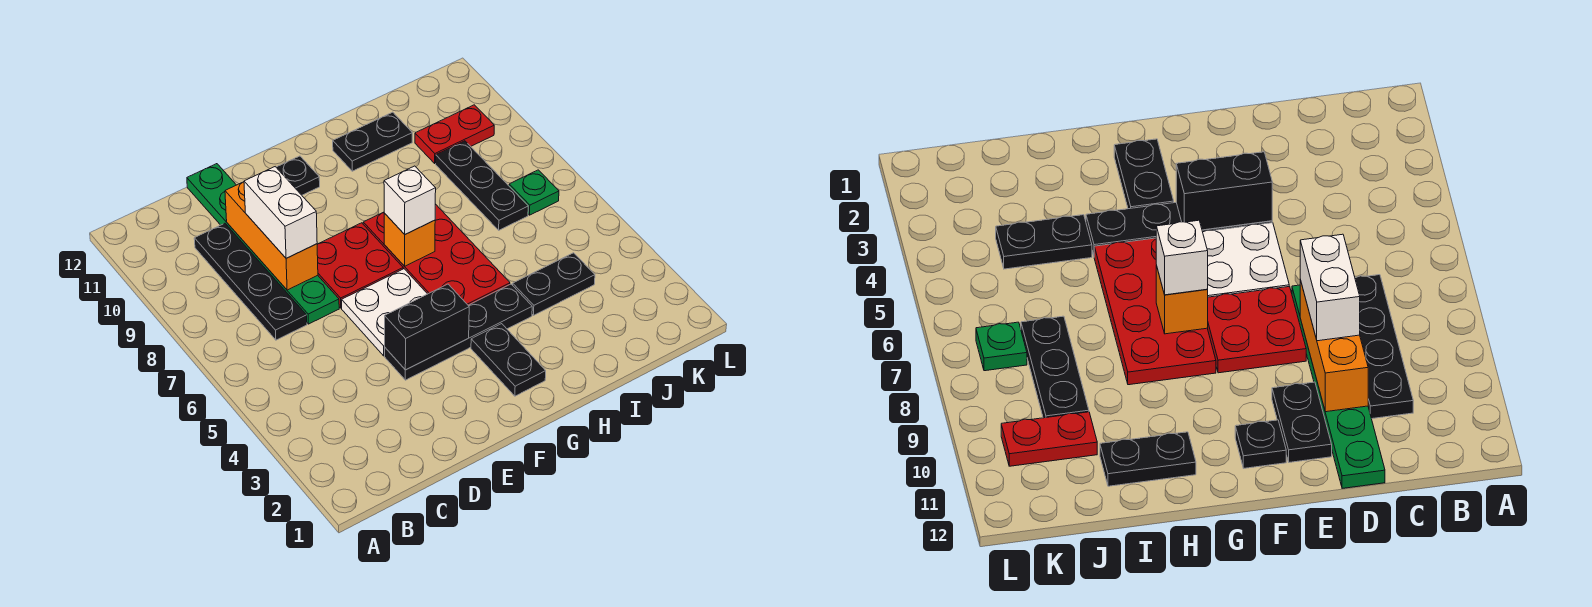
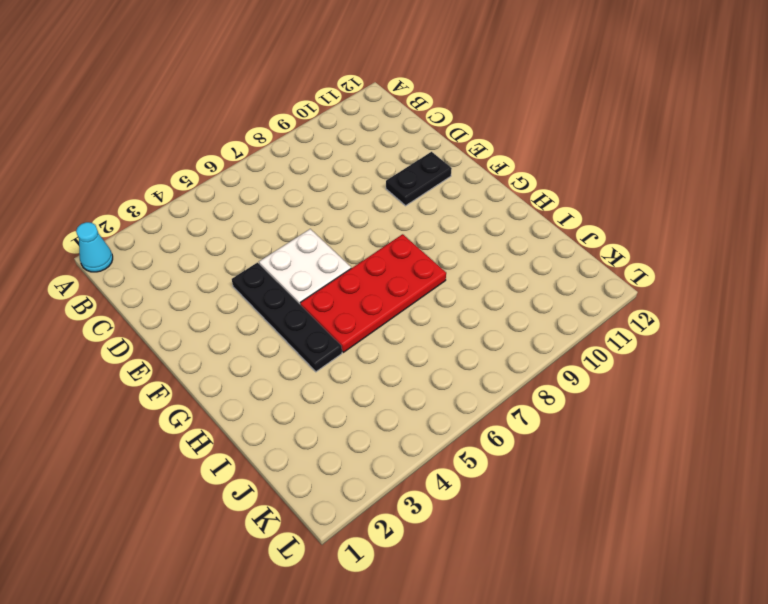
cyan cone A1 level 1 -> none
none -> black plate C7:C10 level 1
none -> green plate D7:D12 level 1
none -> red plate E7:F8 level 1

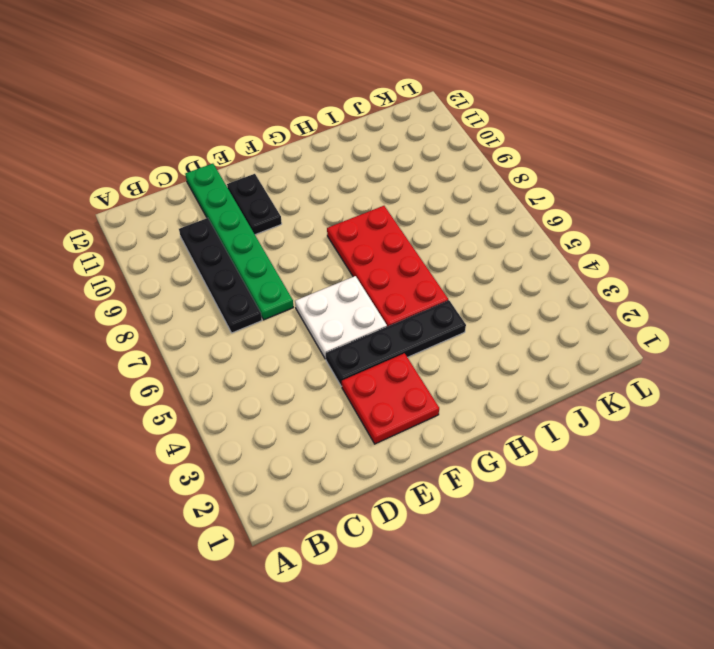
red plate E2:F3 level 1 -> red plate E7:F8 level 1
none -> black plate F11 level 1
none -> black plate G2:G3 level 1
none -> black plate H11:I11 level 1

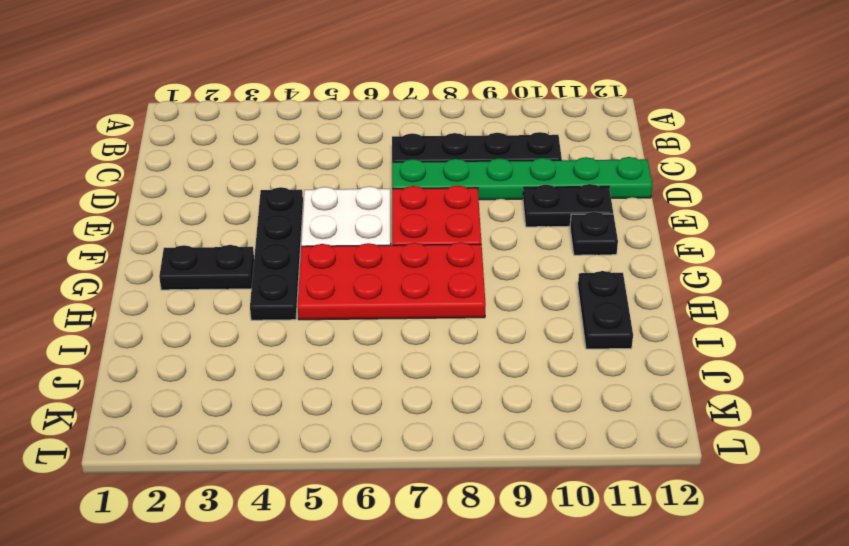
none -> black plate I4:J4 level 1
none -> black plate J7:J9 level 1
none -> red plate J10:K10 level 1

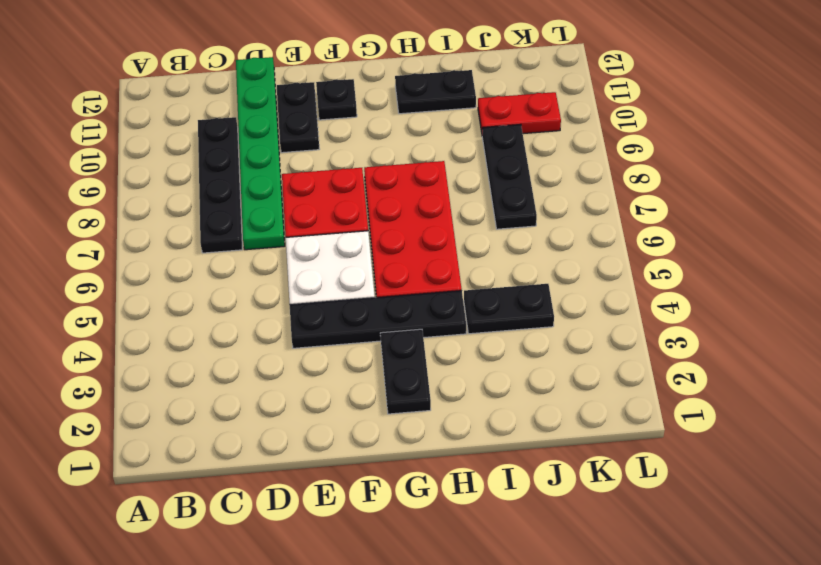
none -> green plate K7 level 1
none -> orange brick D8:D10 level 2
none -> black brick E4:F4 level 2

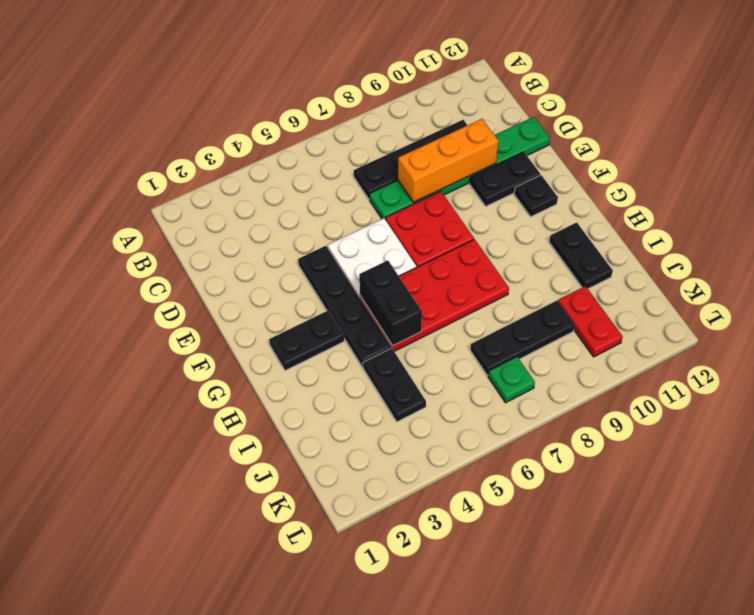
black brick G5:H5 level 2 -> black brick E4:F4 level 2
none -> orange brick G7 level 2
none -> white brick D8:D9 level 3
none -> white brick G7 level 3

